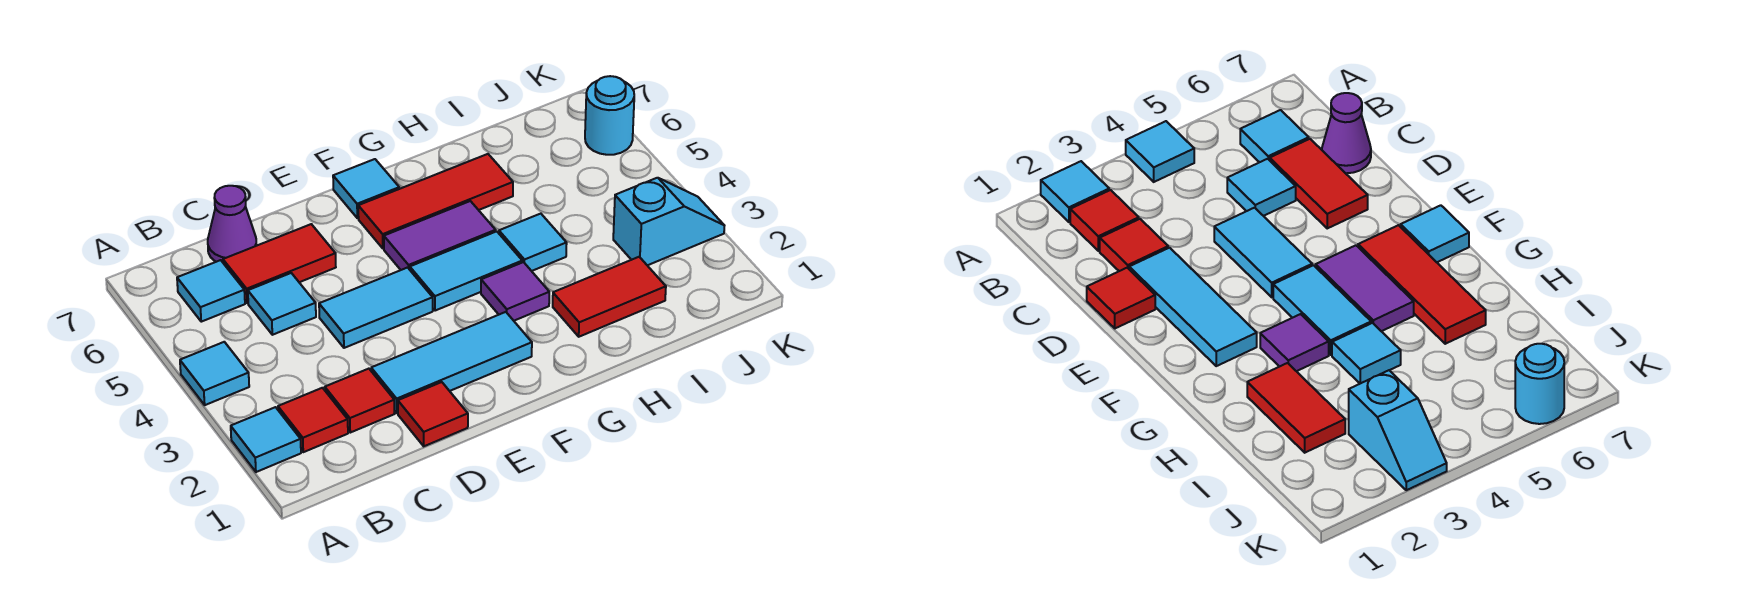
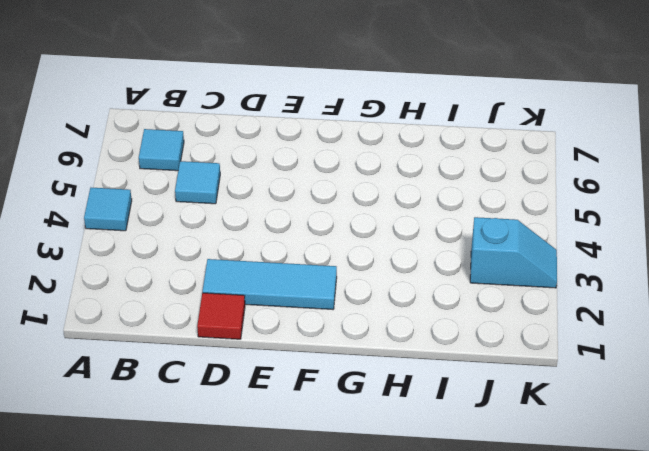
none -> cyan tile A2 level 1
none -> red tile B2 level 1
none -> red tile C2 level 1

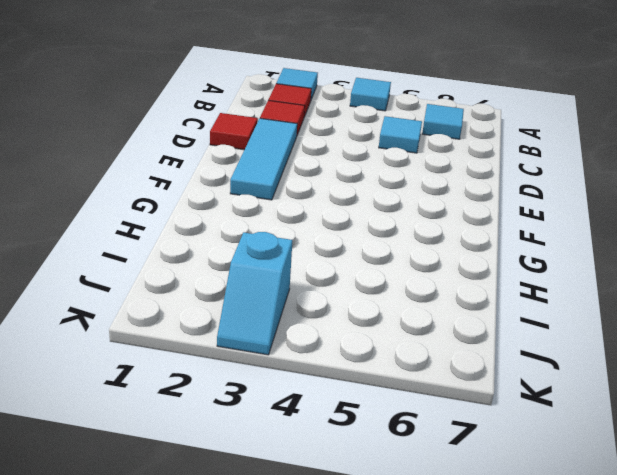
none -> red tile C6:D6 level 1
none -> purple cone C7 level 1
none -> cyan tile D4:E4 level 1

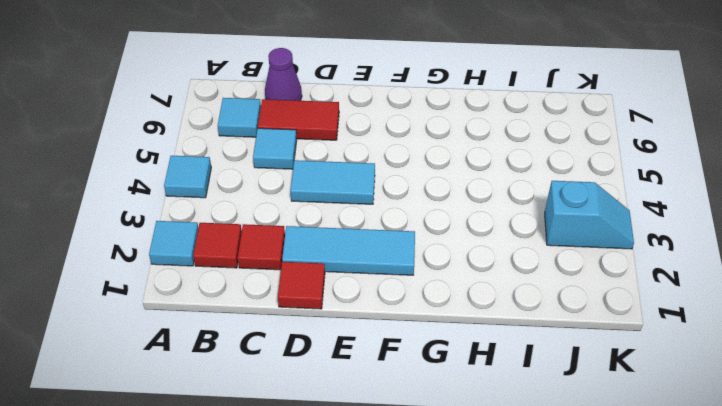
none -> cyan tile F4:G4 level 1
none -> purple tile F5:G5 level 1
none -> red tile F6:H6 level 1

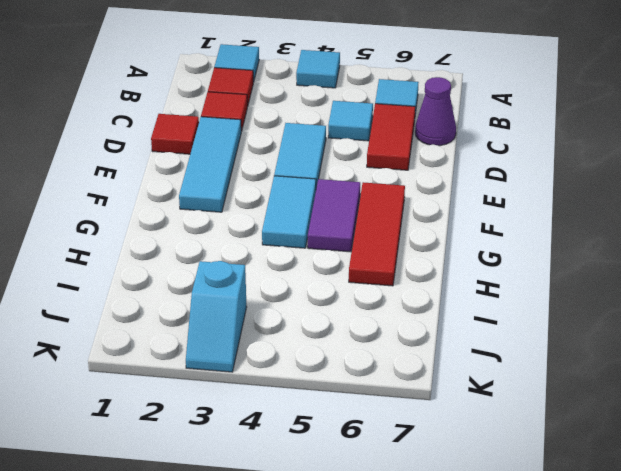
none -> cyan tile F7 level 1
none -> purple tile G3 level 1
none -> red tile H2:I2 level 1

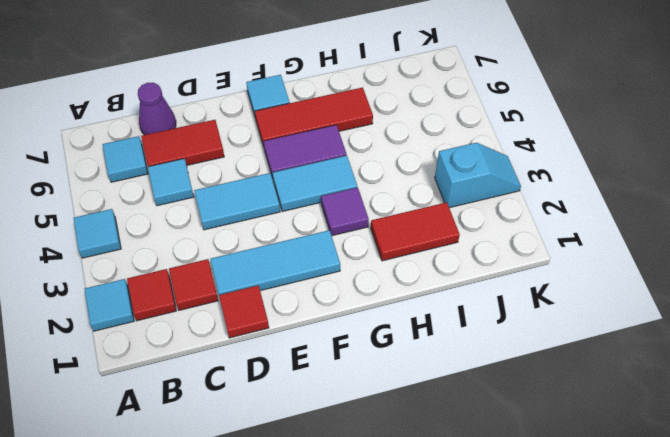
none -> cyan tile H4 level 1
none -> cyan round brick K6 level 1

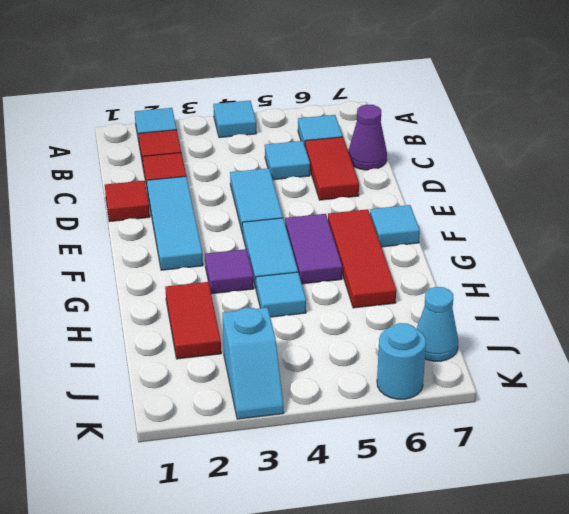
cyan cone J7 level 1 -> none

